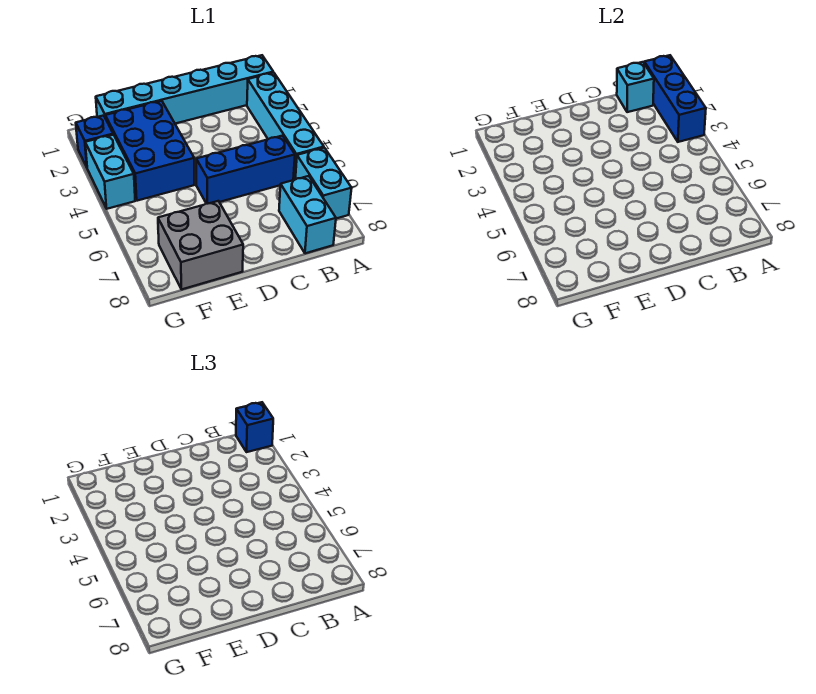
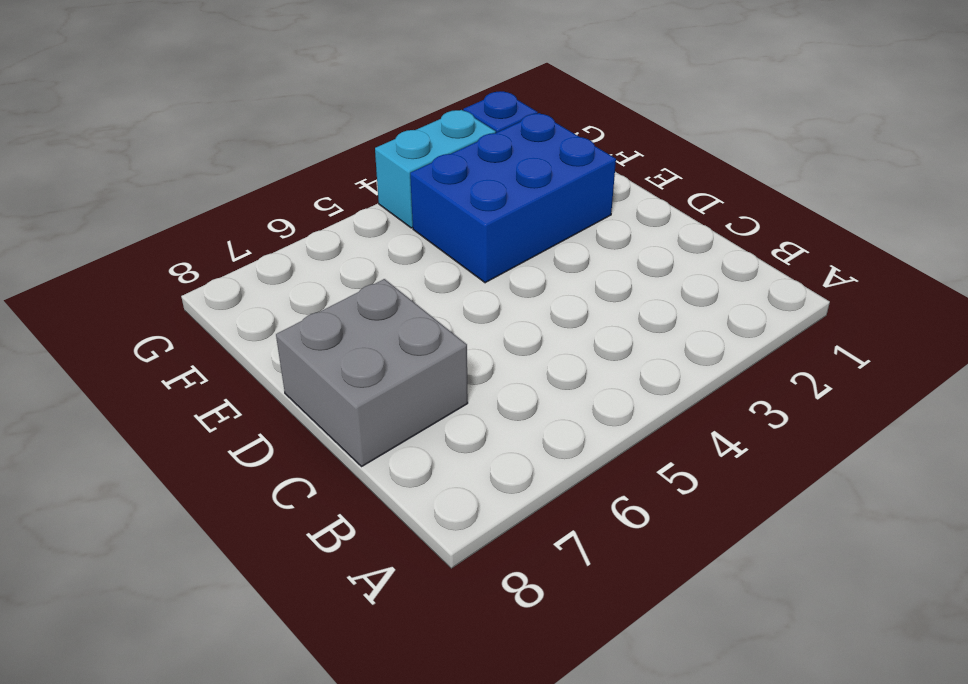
grey brick C7:D8 level 1 -> grey brick E7:F8 level 1
none -> cyan brick A1:F1 level 1
none -> cyan brick A2:A5 level 1
none -> cyan brick A6:A7 level 1

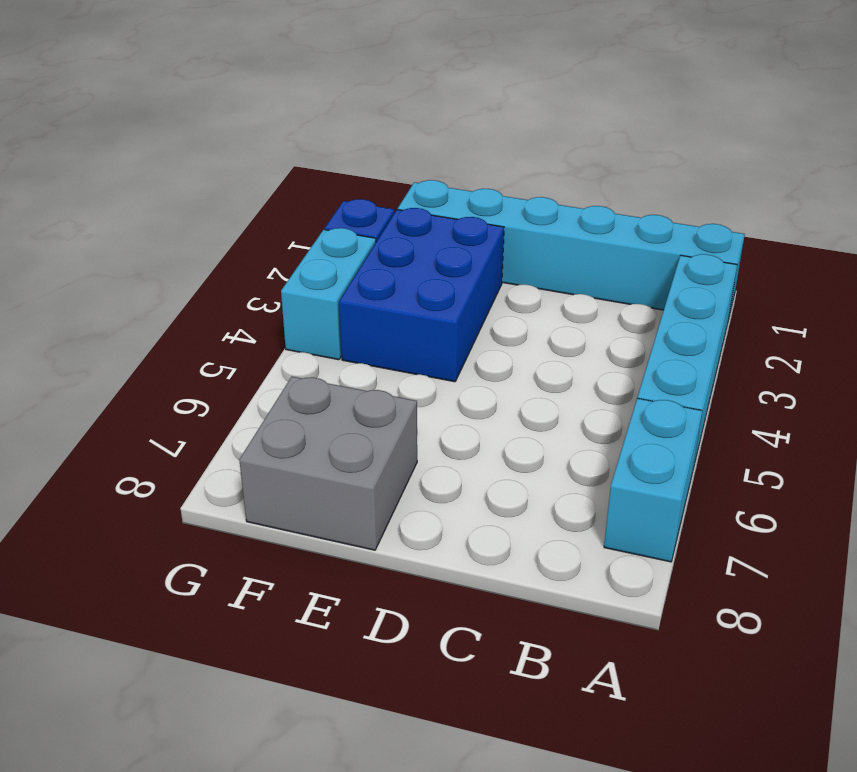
none -> blue brick B5:D5 level 1
none -> cyan brick B7:B8 level 1
none -> blue brick A1:A3 level 2

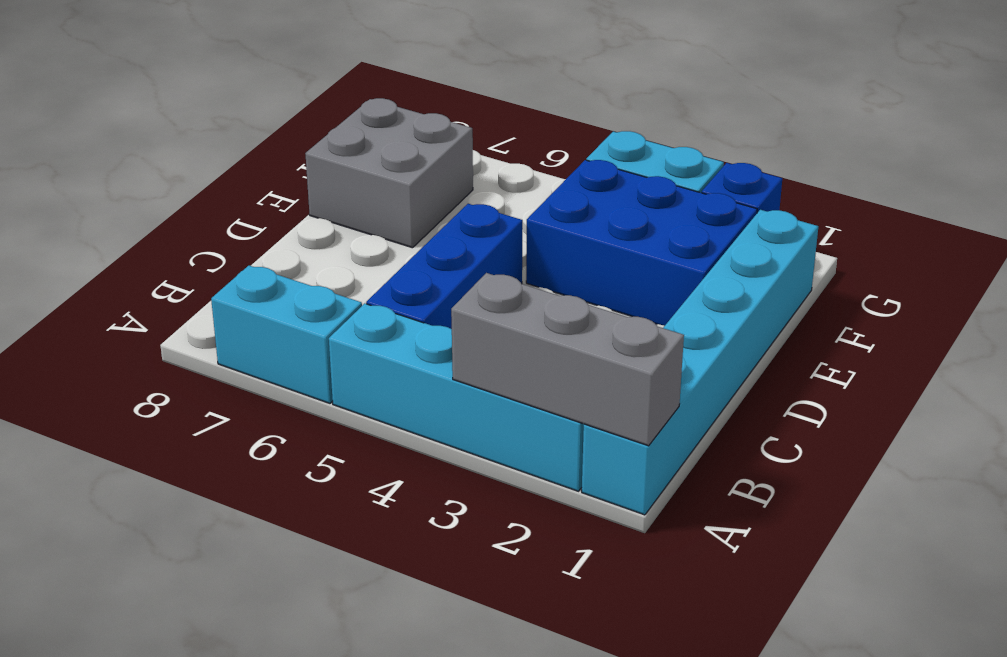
grey brick A1:A3 level 2 -> blue brick A1:A3 level 2
none -> cyan brick B7:B8 level 1
none -> cyan brick B1 level 2
none -> blue brick A1 level 3

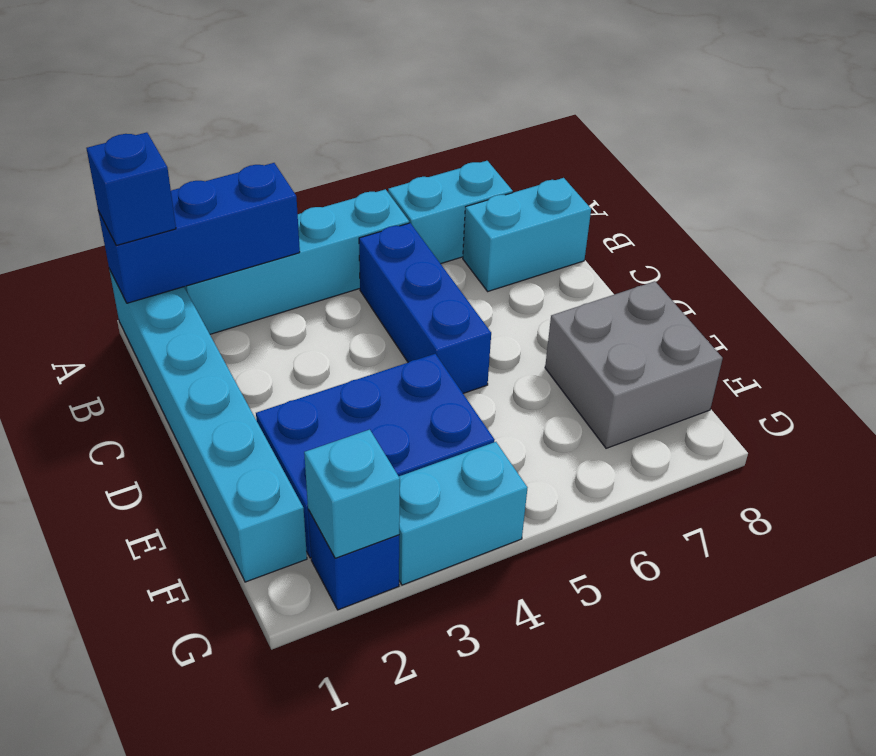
cyan brick G2 level 2 -> cyan brick B1 level 2

